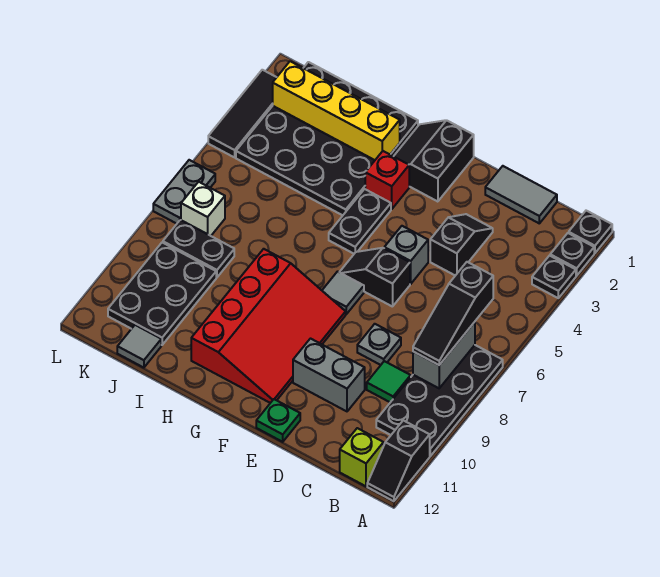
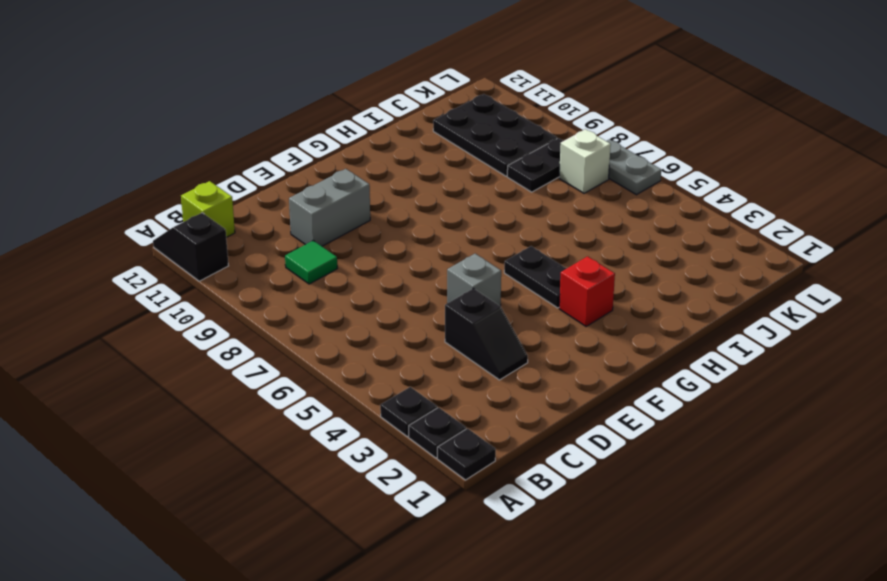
none -> black plate A7:B10 level 1
none -> grey tile C1:D1 level 1
none -> grey plate D8 level 1

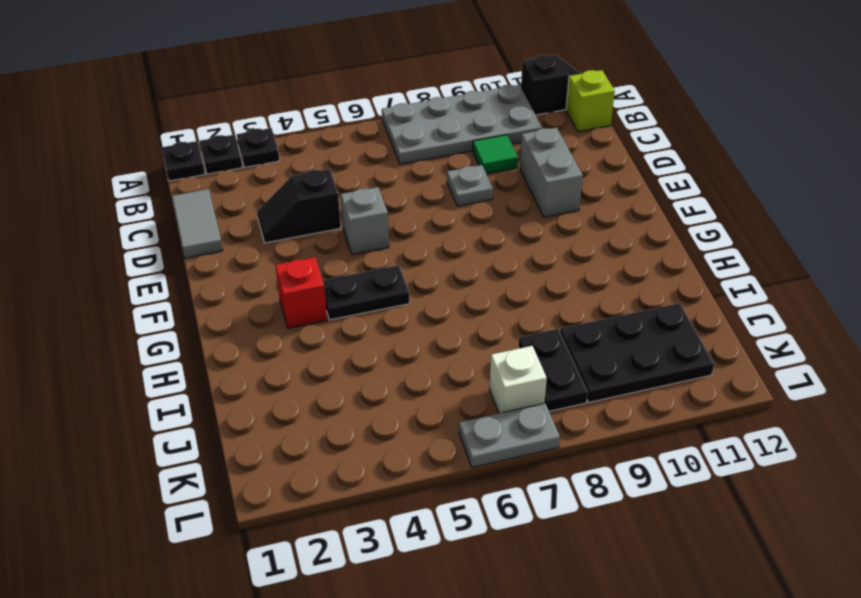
grey plate A7:B10 level 1 -> black plate A7:B10 level 1
none -> black slope E6:F6 level 1 top E
none -> green plate E12 level 1
none -> black slope F1:G2 level 1 top F

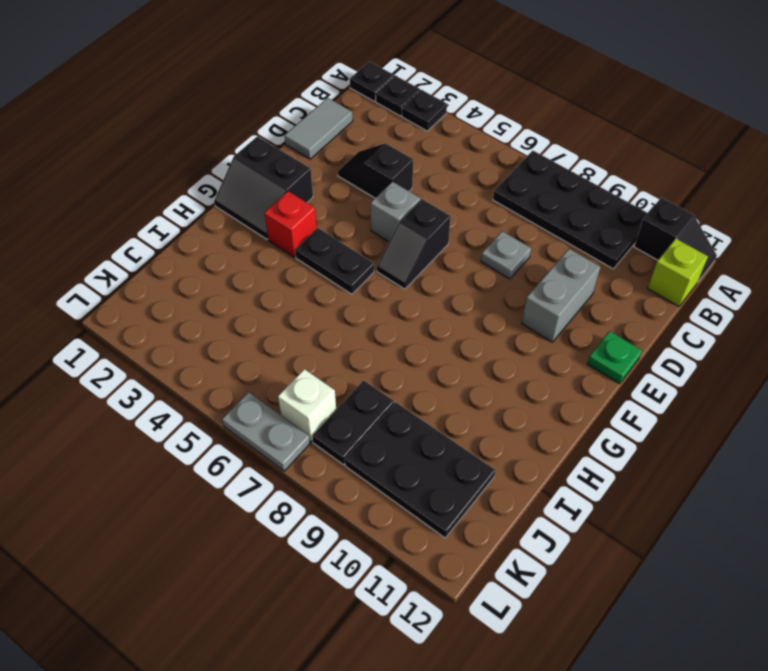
none -> green tile C9 level 1
none -> grey tile F7 level 1
none -> red slope F8:H11 level 1 top H

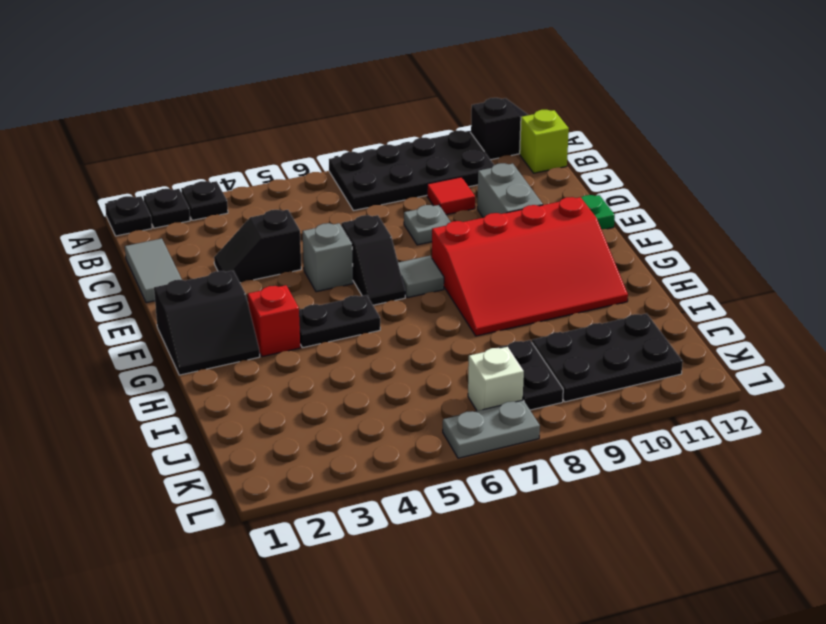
red tile C9 level 1 -> green tile C9 level 1
red slope F8:H11 level 1 top F -> red slope F8:H11 level 1 top H
none -> black plate H1:K4 level 1
none -> grey tile J12 level 1
none -> black tile L2:L4 level 1

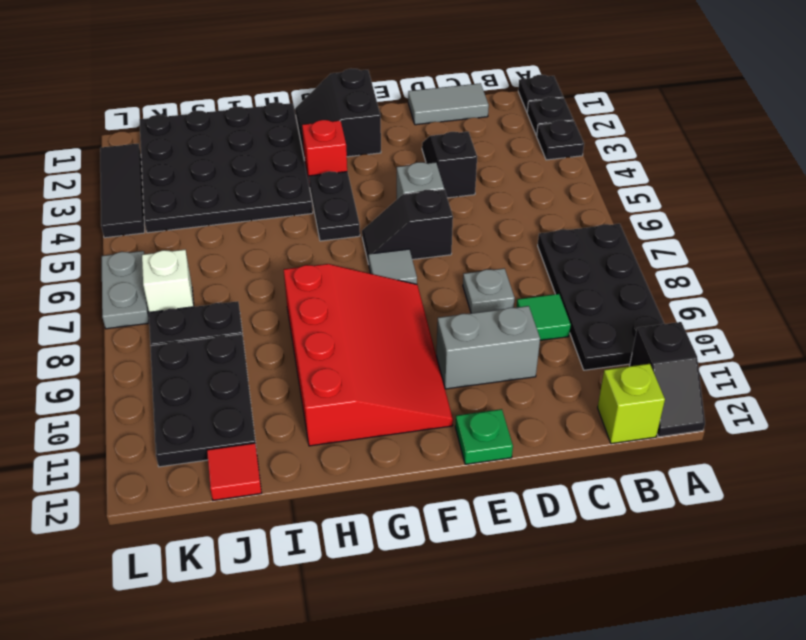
red tile J12 level 1 -> grey tile J12 level 1
none -> grey brick B7:B8 level 2
none -> yellow brick H2:K2 level 2
none -> black slope B6:B8 level 3 top 6

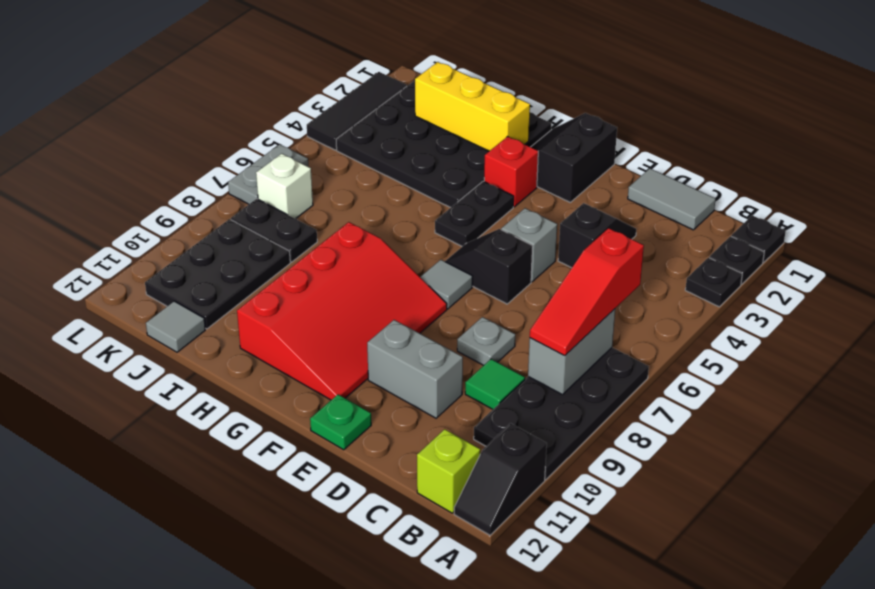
red slope B6:B8 level 3 top 6 -> black slope B6:B8 level 3 top 6
yellow brick H2:J2 level 2 -> yellow brick H2:K2 level 2

